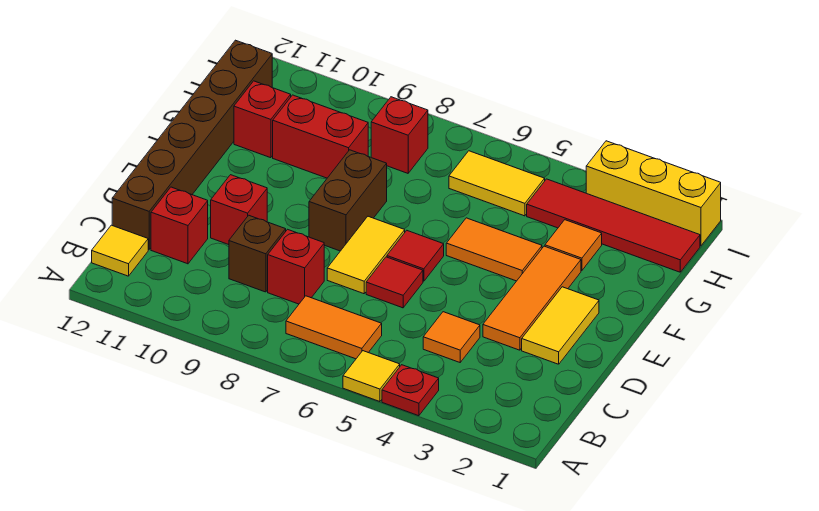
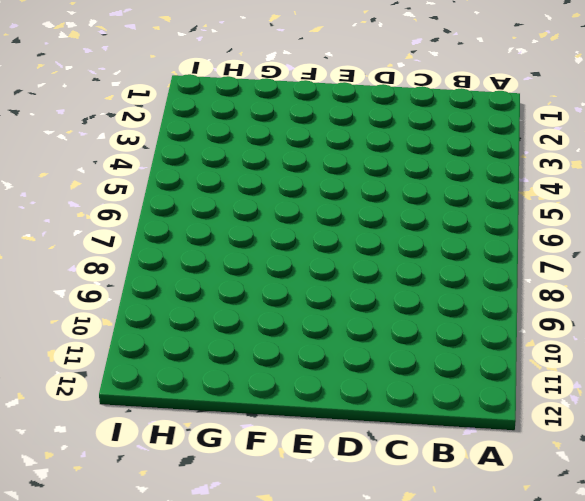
none -> red plate A4 level 1
none -> yellow tile A5 level 1
none -> orange tile B6:B7 level 1

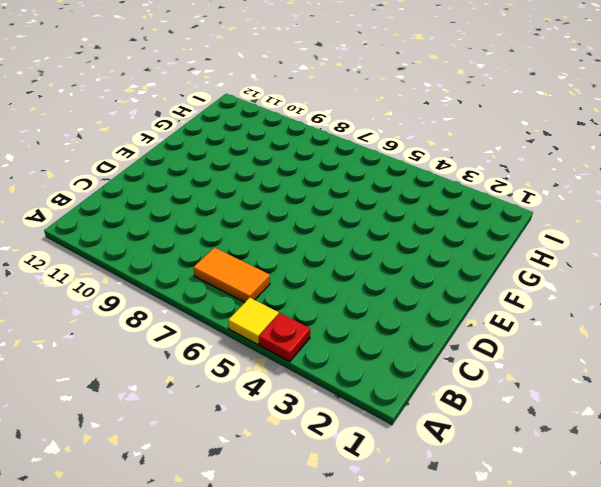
none -> yellow tile B12 level 1
none -> orange tile C4 level 1
none -> red brick C8 level 1

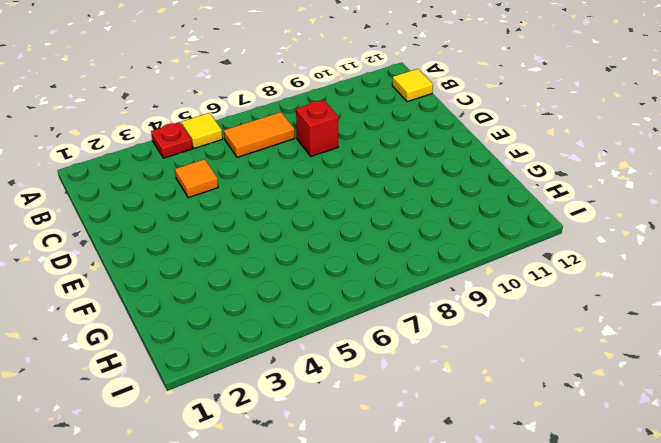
none -> brown brick C9 level 1
none -> red brick C11 level 1
none -> brown brick C12:H12 level 1

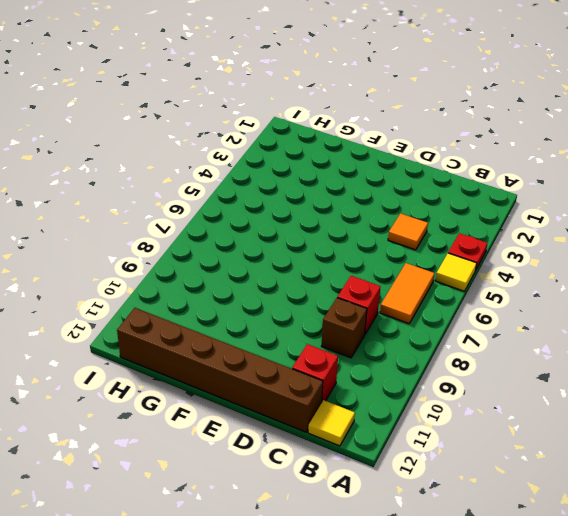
none -> yellow tile D2:E2 level 1
none -> orange tile D3:F3 level 1
none -> red tile D6 level 1

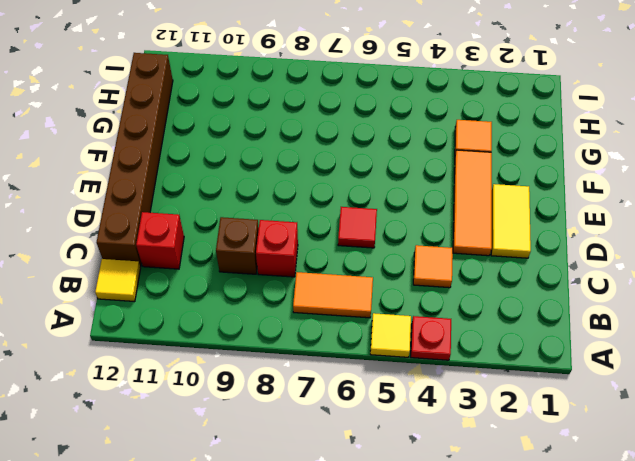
none -> yellow tile D7:E7 level 1
none -> red brick D10 level 1
none -> red tile E6 level 1

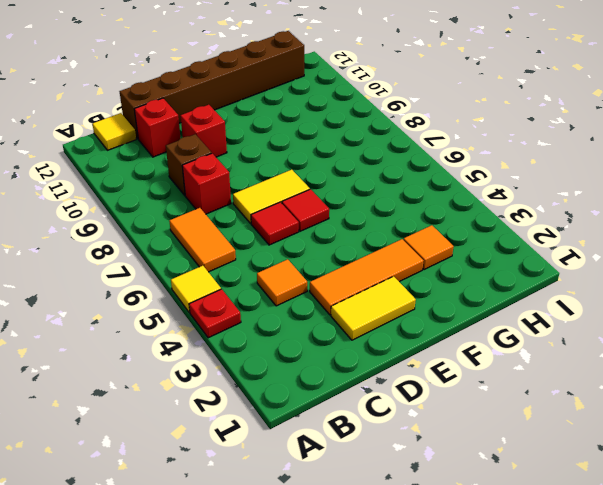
none -> brown brick E8:F8 level 1
none -> orange tile F4:F5 level 1
none -> red brick G9:G10 level 1

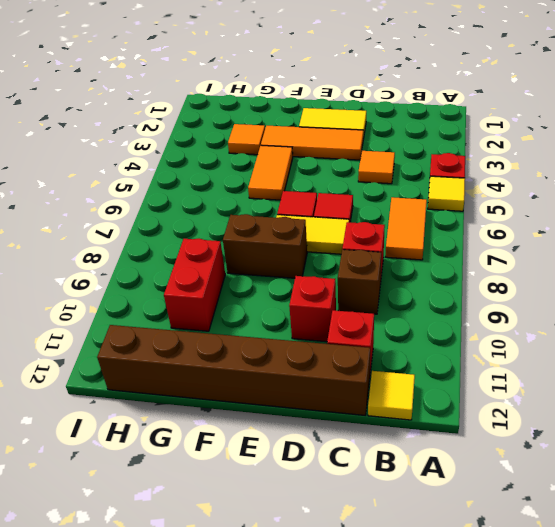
none -> red brick G11 level 1
none -> red tile H1:H4 level 1
none -> yellow tile H5:H6 level 1

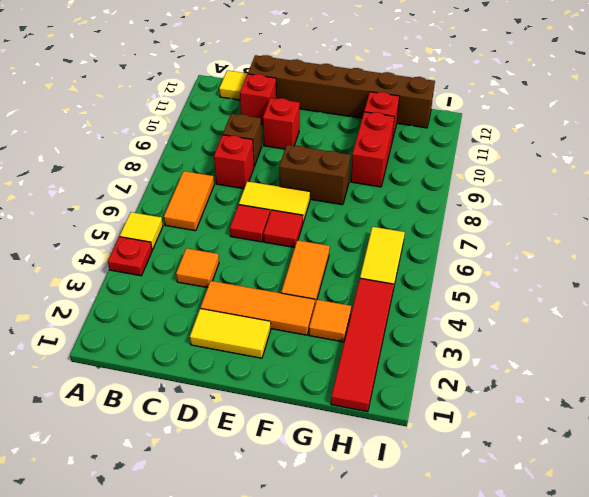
none -> red brick H8 level 1
none -> yellow brick I1:I3 level 1

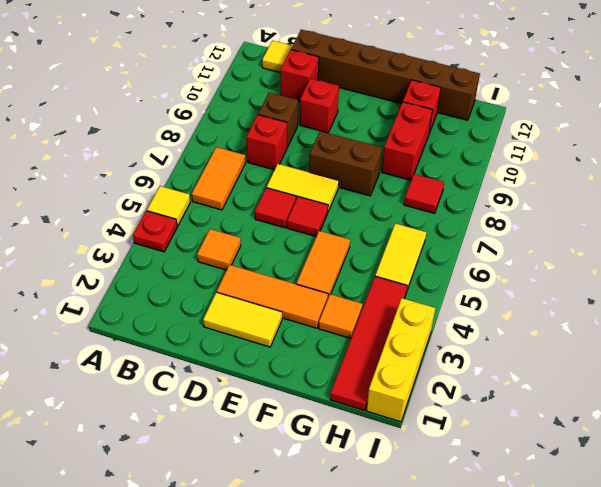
red tile H8 level 1 -> red brick H8 level 1

